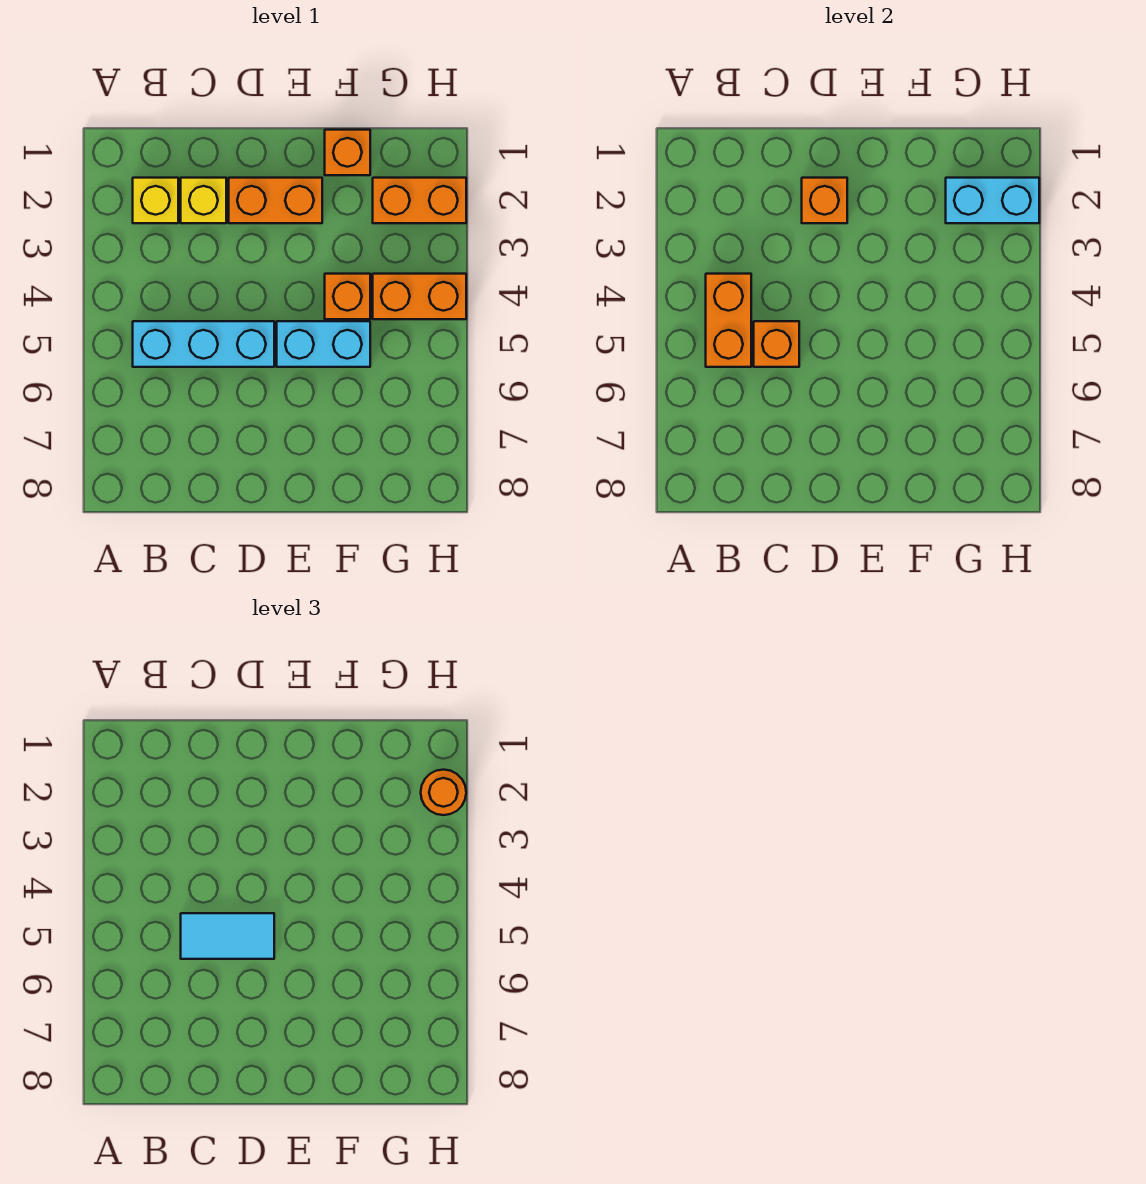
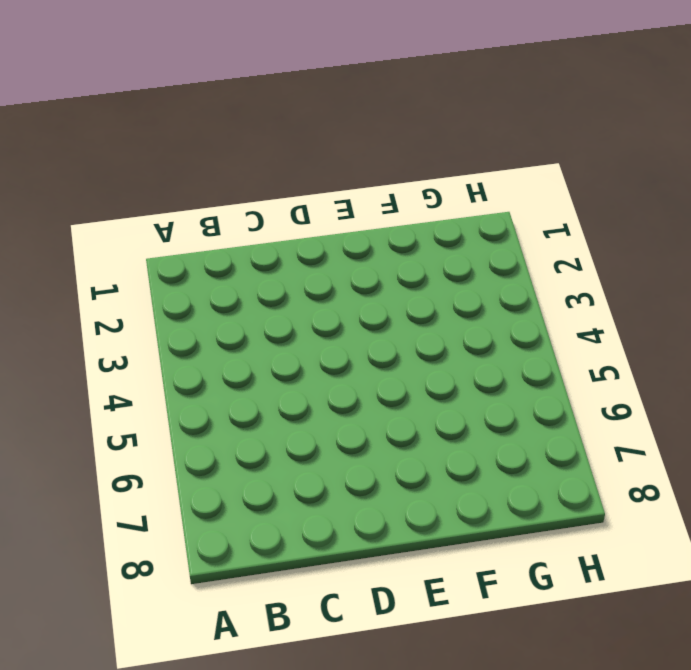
none -> yellow brick B2 level 1
none -> cyan brick B5:D5 level 1
none -> yellow brick C2 level 1

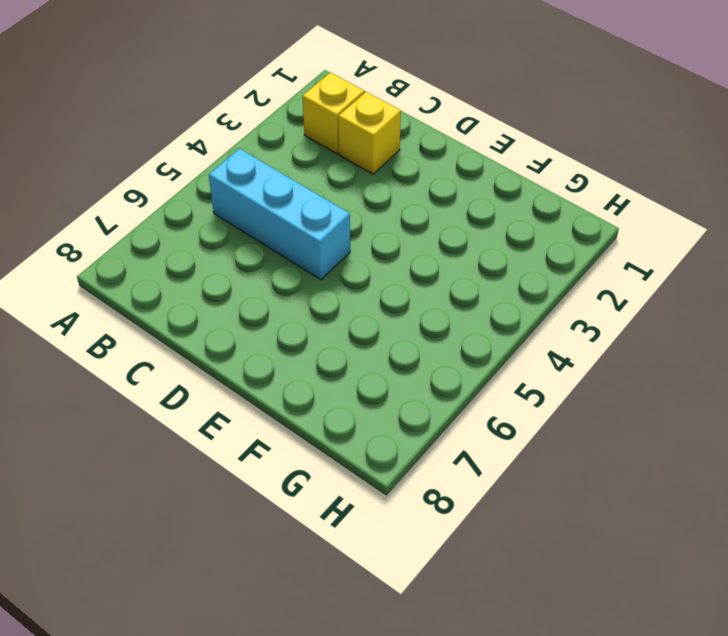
none -> orange brick D2:E2 level 1
none -> cyan brick E5:F5 level 1
none -> orange brick F1 level 1

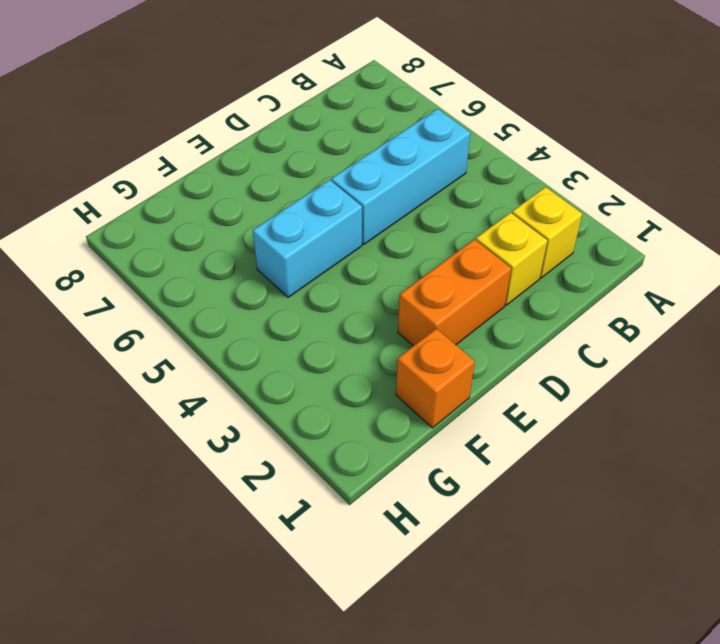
none -> orange brick F4 level 1
none -> orange brick G2:H2 level 1
none -> orange brick G4:H4 level 1

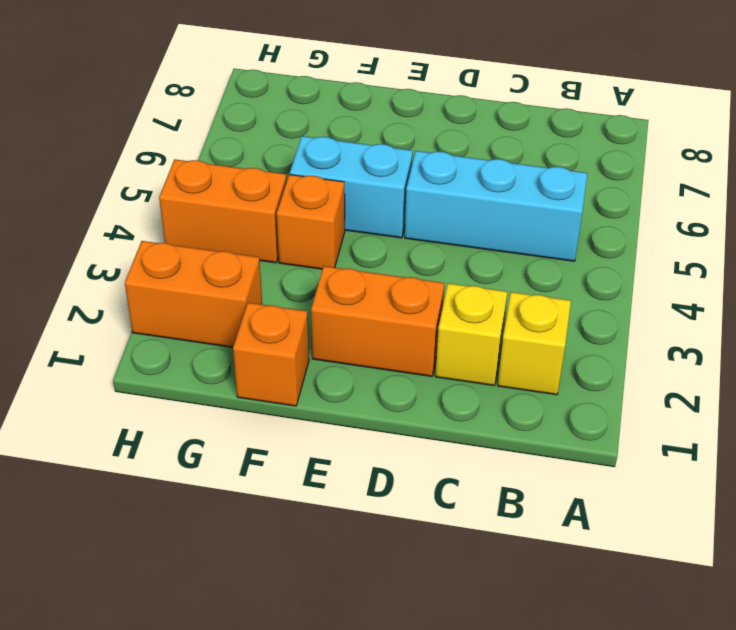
none -> orange brick B4:B5 level 2
none -> orange brick C5 level 2
none -> orange brick D2 level 2

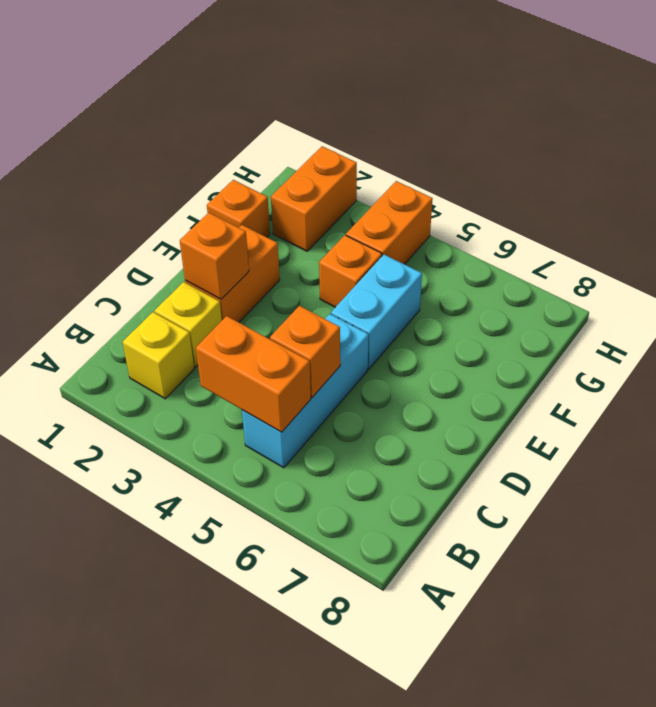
none -> cyan brick G2:H2 level 2
none -> cyan tile C5:D5 level 3
none -> orange round brick H2 level 3

